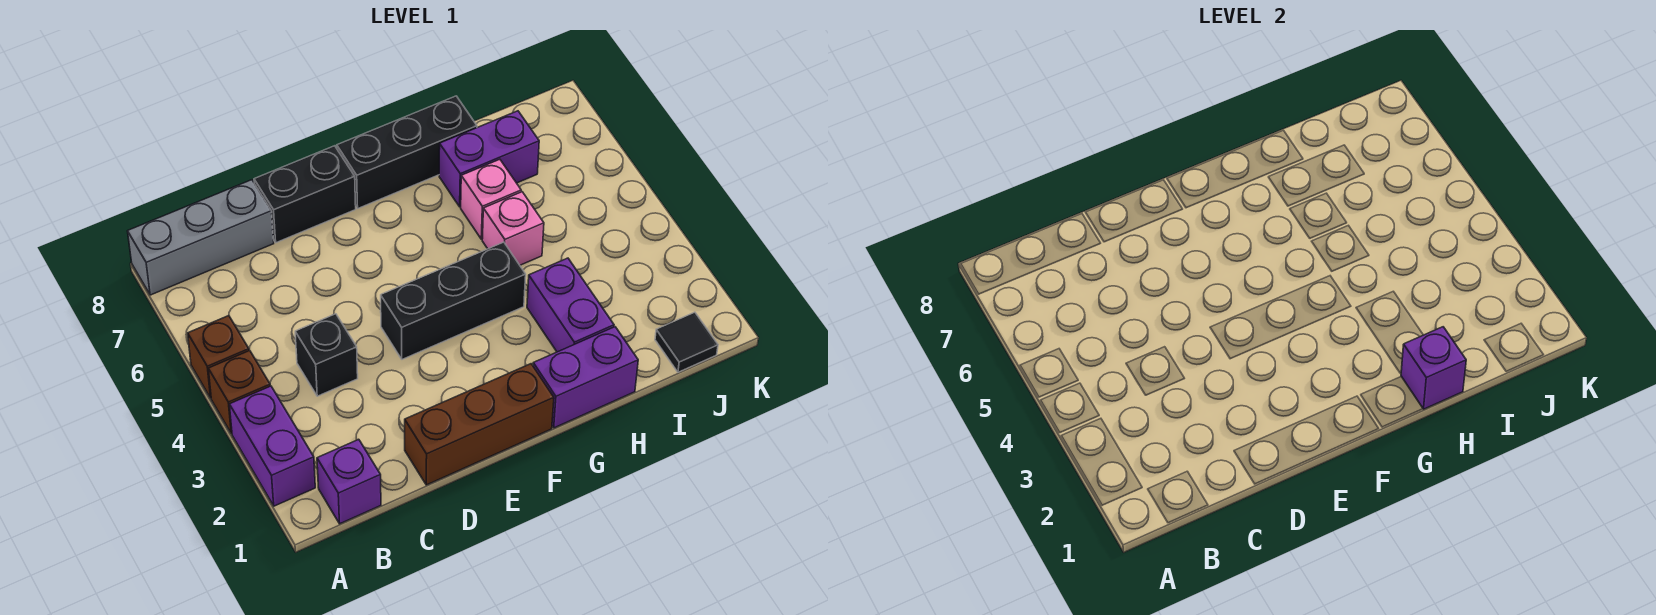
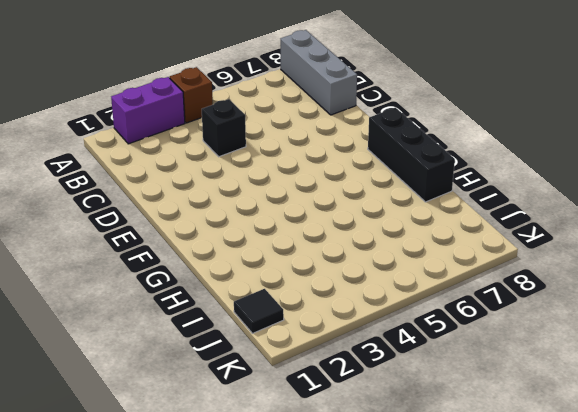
none -> brown brick A5 level 1
none -> purple brick B1 level 1
none -> brown brick D1:F1 level 1

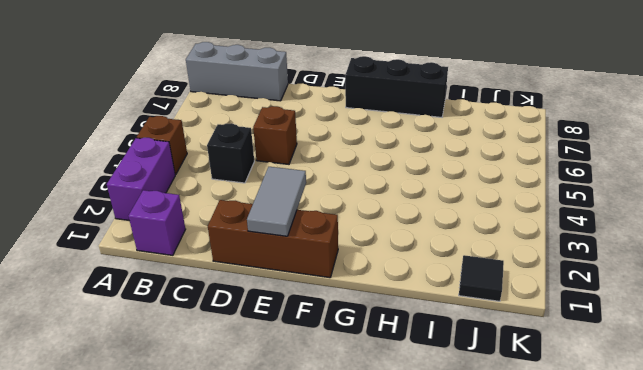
brown brick D5 level 1 -> brown brick A5 level 1
grey tile E1:E2 level 2 -> none
none -> black brick D8:E8 level 1
none -> black brick E4:G4 level 1
none -> purple brick G1:H1 level 1

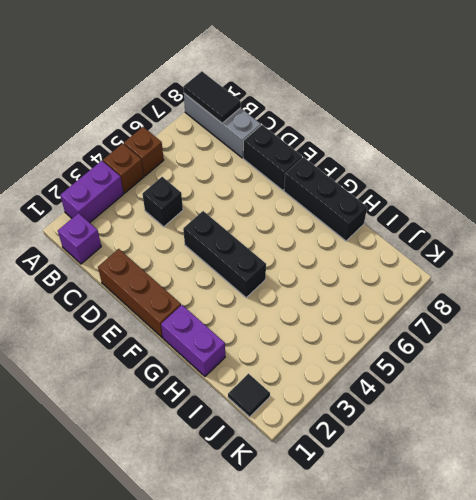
black tile A8:B8 level 2 -> none
none -> purple brick H2:H3 level 1
none -> pink brick H5 level 1
none -> pink brick H6 level 1

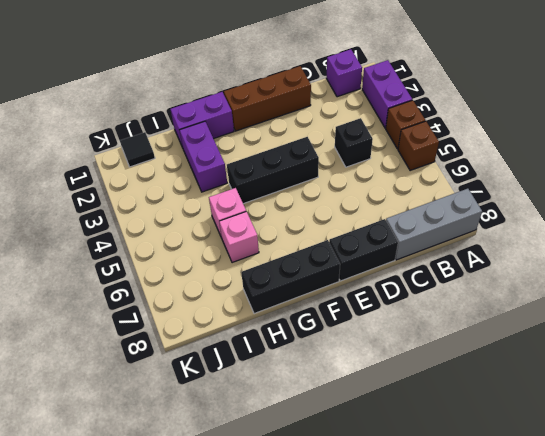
none -> purple brick H7:I7 level 1
none -> purple brick H1 level 2

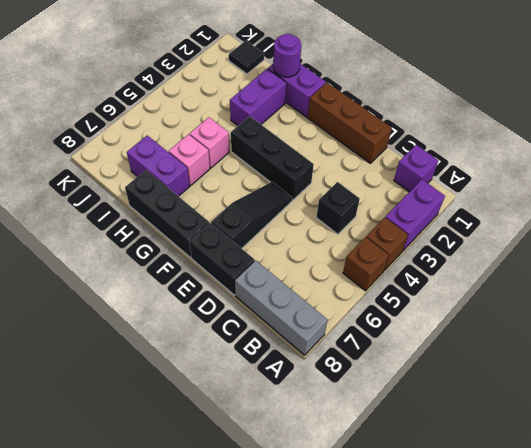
black slope E5:E7 level 1 top 7 -> none
purple round brick H1 level 2 -> purple brick H1 level 2

